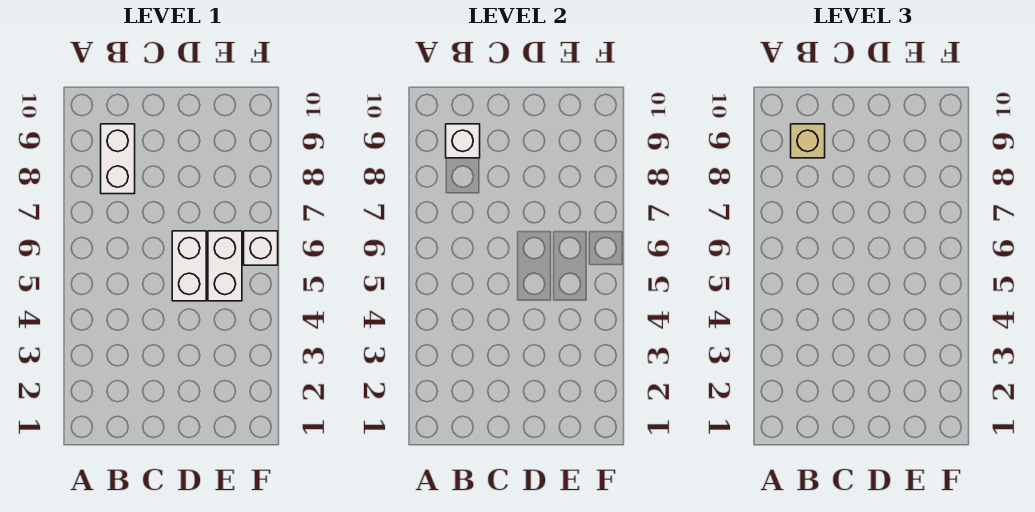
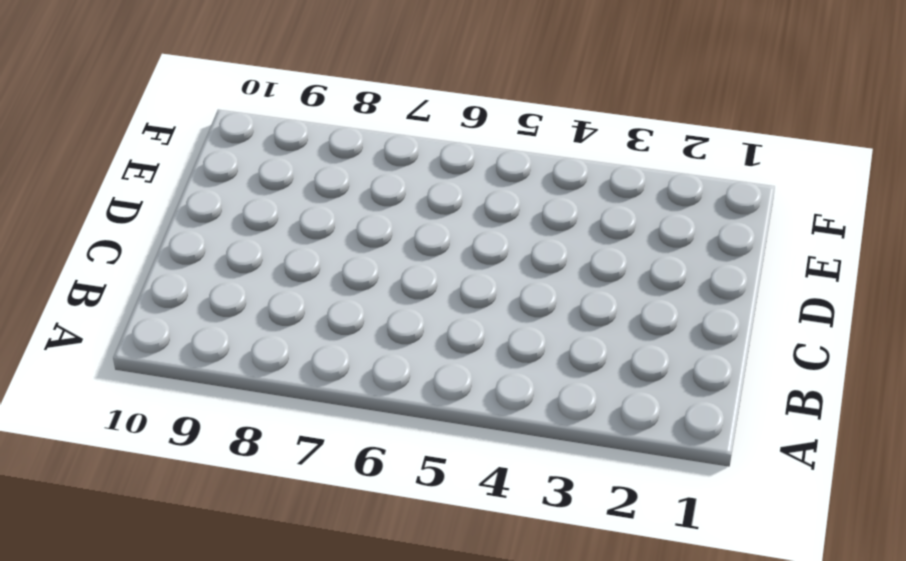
none -> white brick B8:B9 level 1
none -> white brick D5:D6 level 1

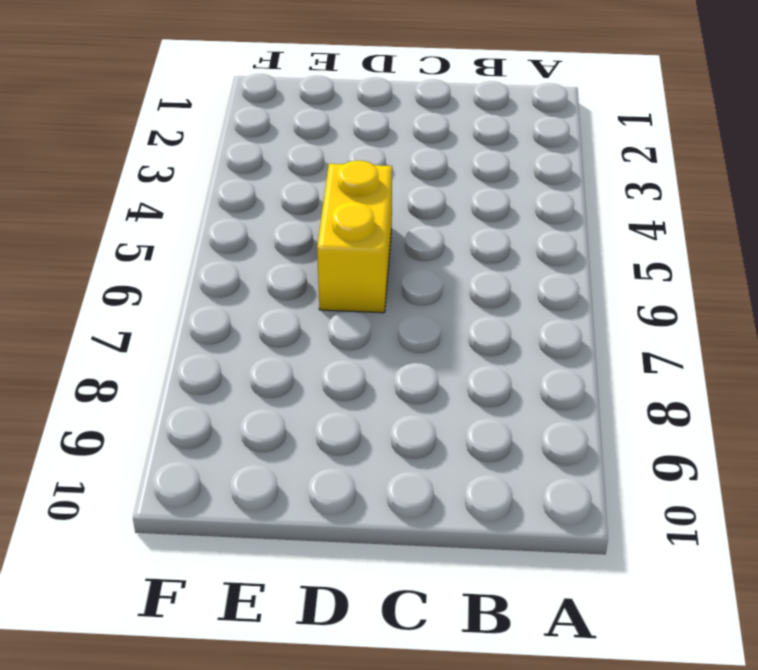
yellow brick D5:D6 level 1 -> white brick D5:D6 level 1
none -> white brick B8:B9 level 1
none -> white brick E5:E6 level 1

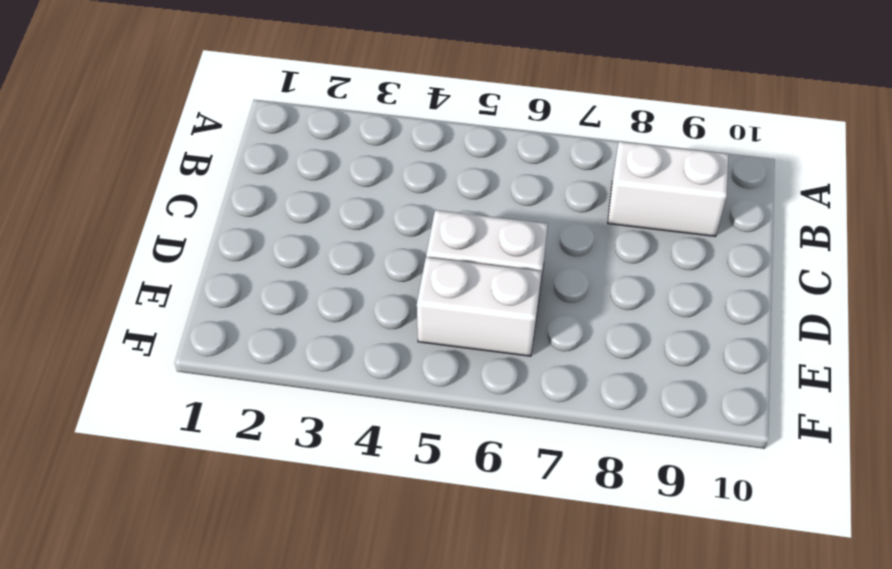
none -> white brick F6 level 1
none -> white brick B9 level 2

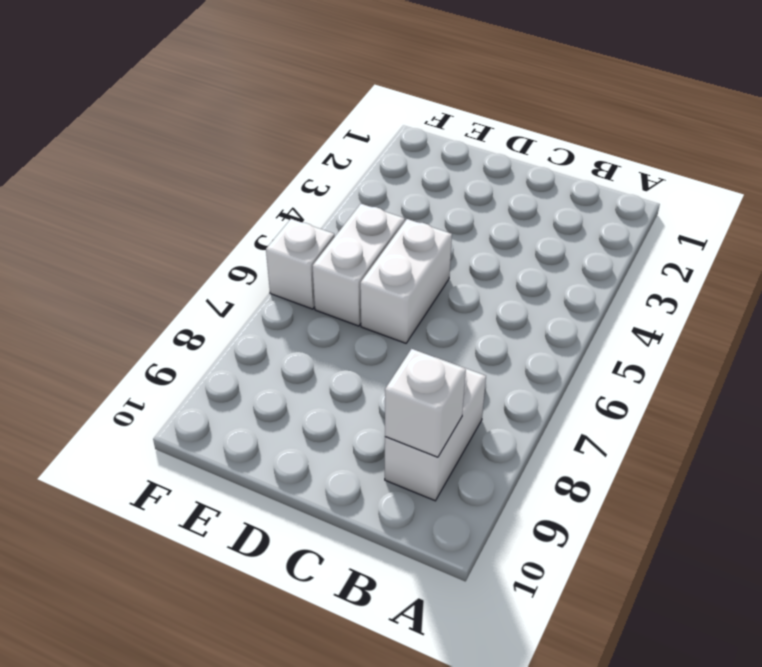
none -> tan brick B9 level 3

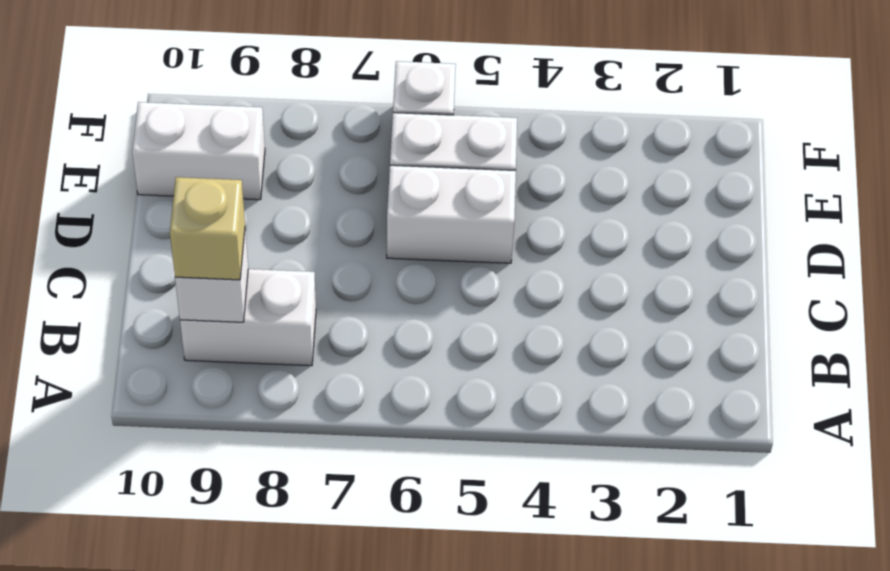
white brick E9:E10 level 1 -> none

